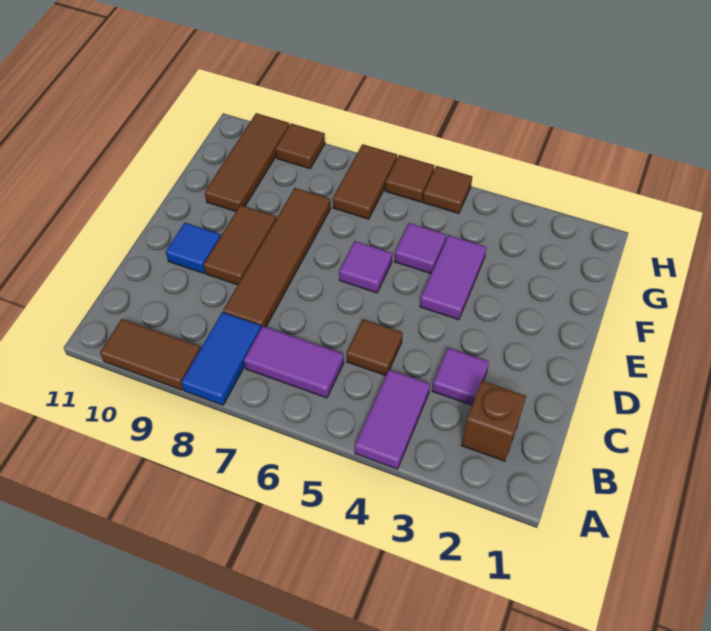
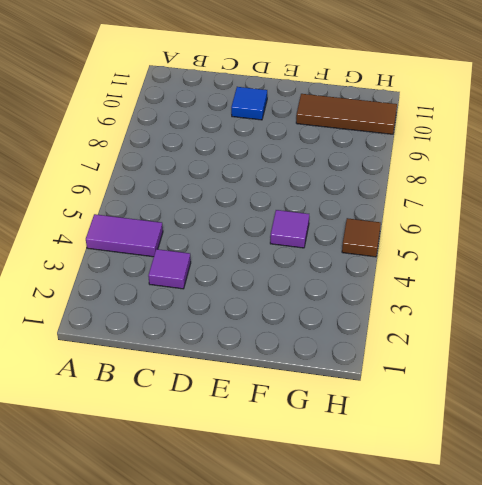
none -> blue tile A8:B8 level 1
none -> brown tile A9:A10 level 1
none -> brown brick B2 level 1

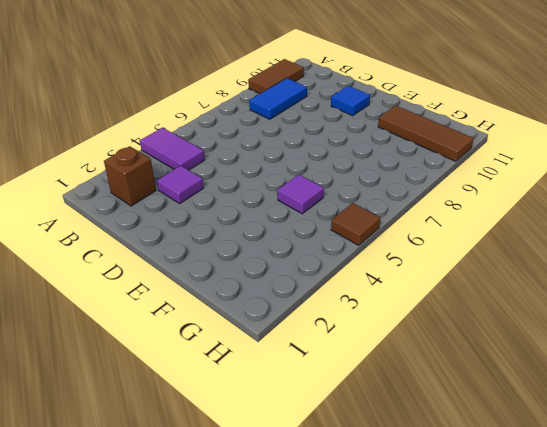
blue tile B8:B9 level 1 -> blue tile A8:B8 level 1
none -> purple tile B6:B7 level 1
none -> brown tile C5 level 1
none -> brown tile C8:F8 level 1

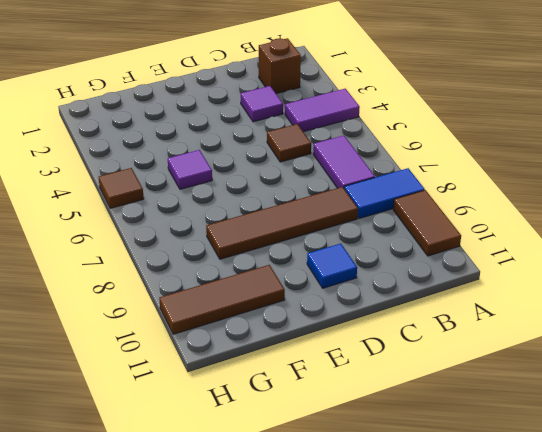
none -> brown tile D9:E9 level 1
none -> purple tile E4:F4 level 1
none -> purple tile E6 level 1

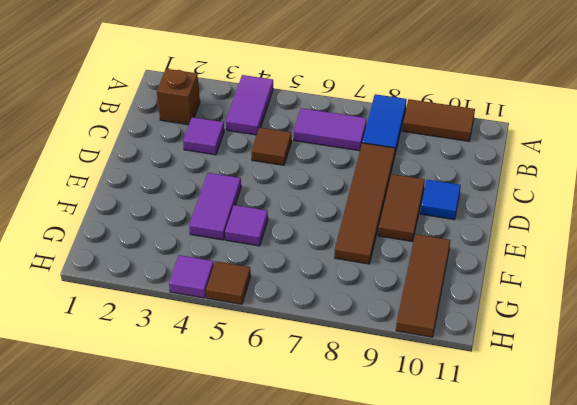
purple tile H4 level 1 -> purple tile E6 level 1
none -> brown tile G7:H7 level 1
none -> brown tile H6 level 1
none -> brown tile H9 level 1

